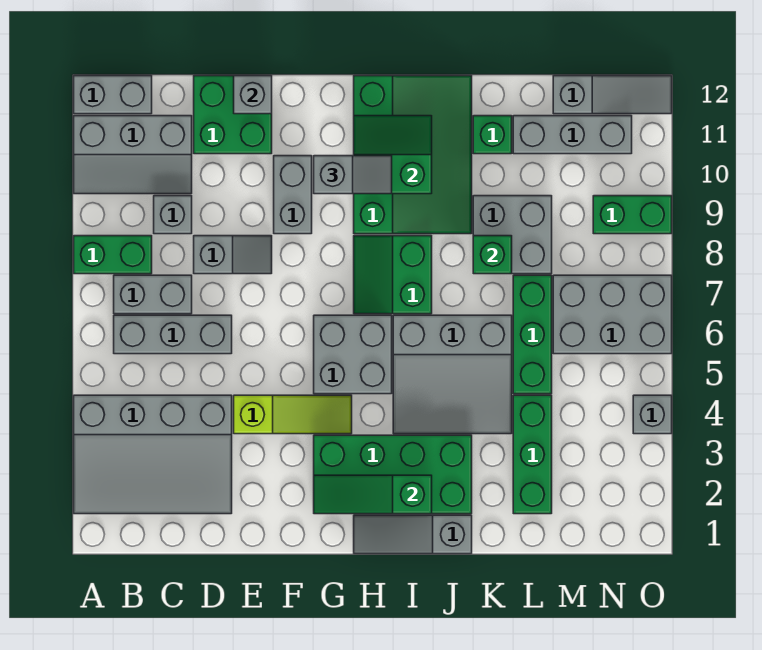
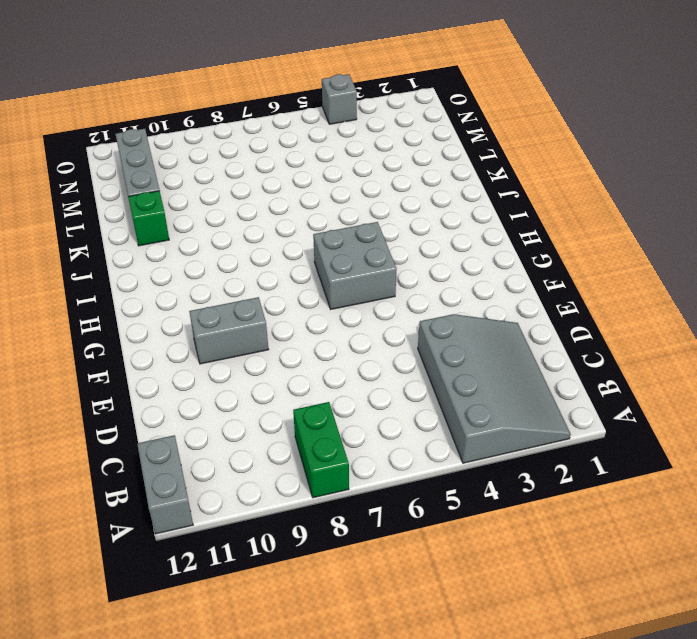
none -> grey slope A10:C11 level 1 top 11
none -> grey brick B6:D6 level 1
none -> grey brick B7:C7 level 1
none -> grey brick C9 level 1

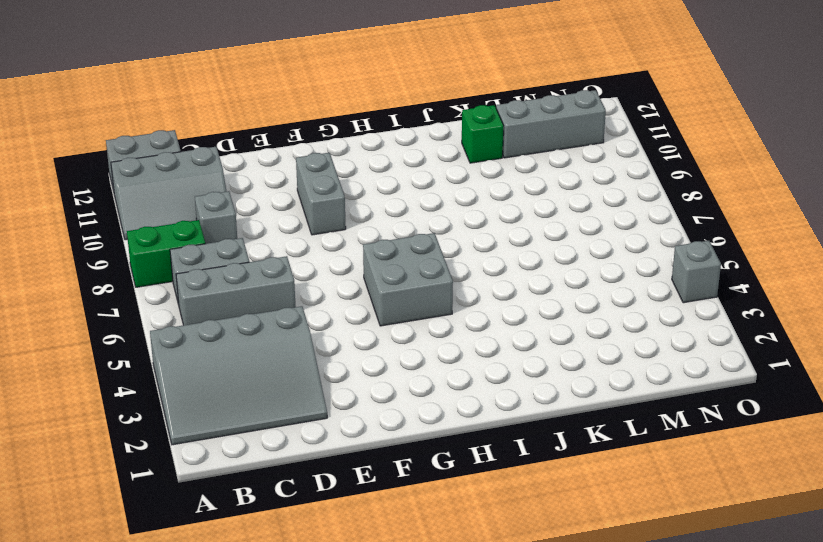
none -> grey slope D8:E8 level 1 top D
none -> green brick D11:E12 level 1
none -> lime slope E4:G4 level 1 top E
none -> green brick G2:J3 level 1

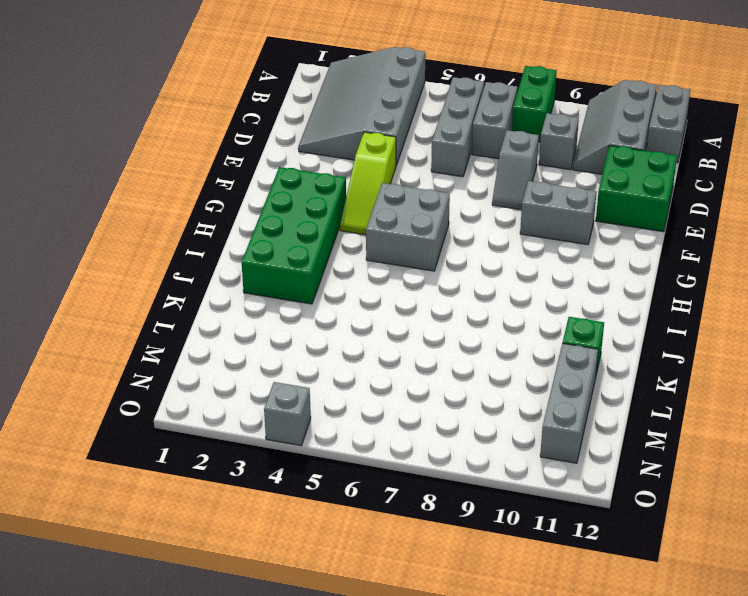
none -> grey slope H1:J1 level 1 top J
none -> green slope H7:I8 level 1 top I
none -> green slope H9:J12 level 1 top H
none -> grey slope I4:K6 level 1 top 6

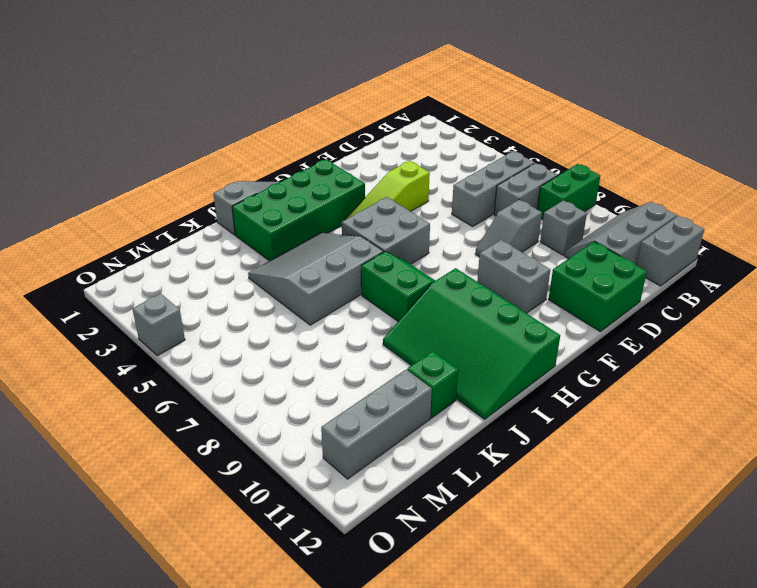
none -> grey slope A2:D4 level 1 top 4
none -> grey brick K8:L9 level 1
none -> green brick L2:L4 level 1
none -> green brick L5:L7 level 1

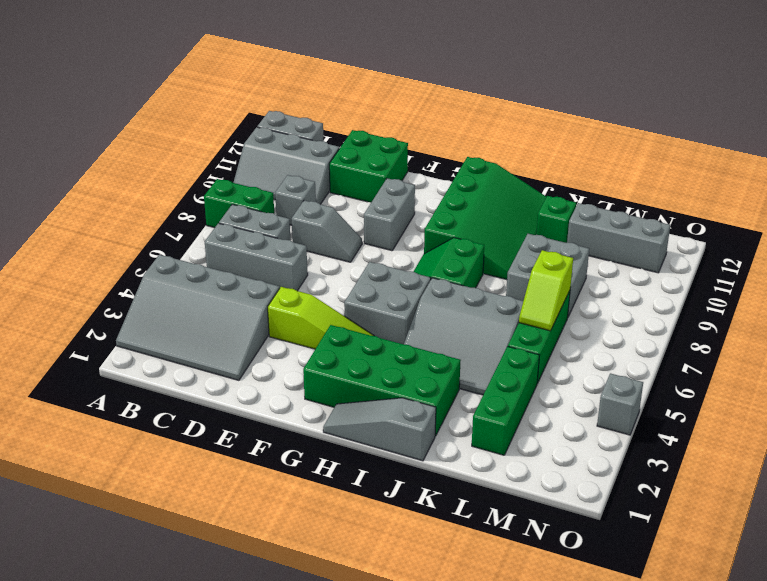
lime slope L6:L7 level 2 top 7 -> none
none -> grey brick M6:O7 level 1
none -> grey slope M12:O12 level 1 top M
none -> green brick N9:O9 level 1
none -> grey brick E12 level 2

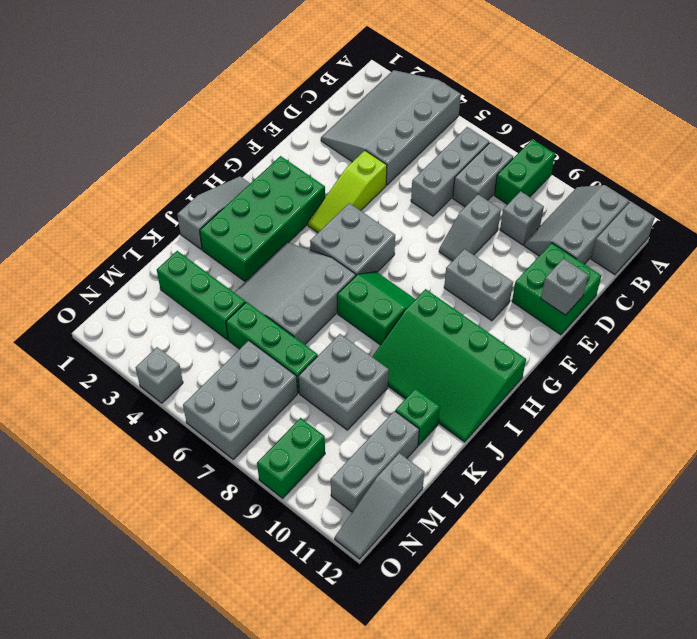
none -> green slope G2:I2 level 2 top I
none -> green slope H10:I11 level 2 top 10
none -> green brick K8 level 2
none -> grey slope G10:H10 level 3 top G

